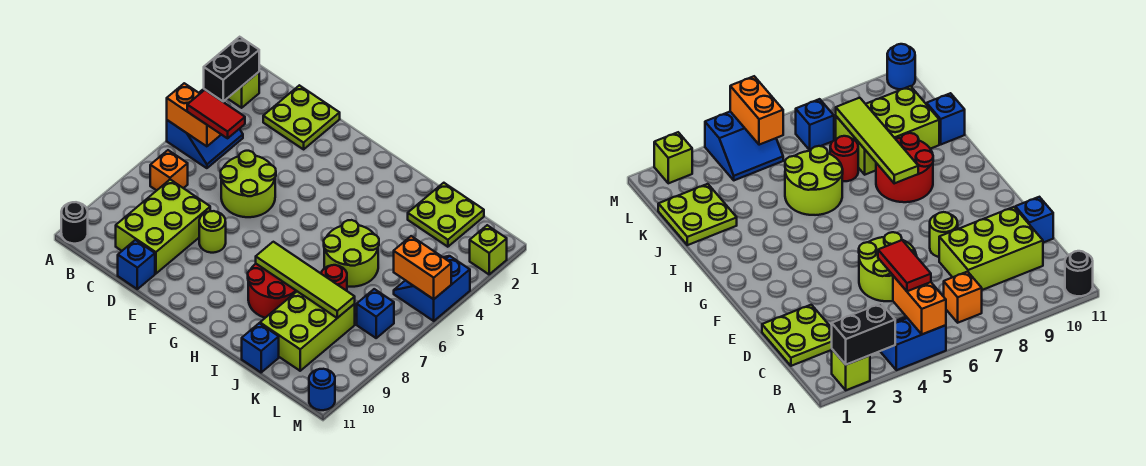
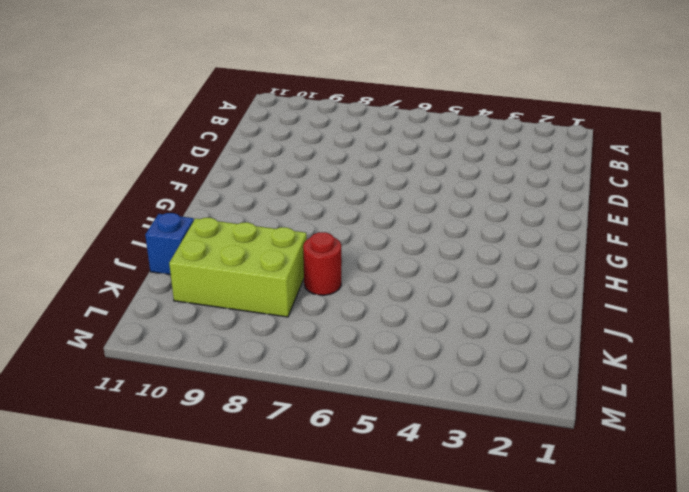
none -> lime brick A2 level 1
none -> blue slope A4:B5 level 1 top A
none -> black round brick A11 level 1

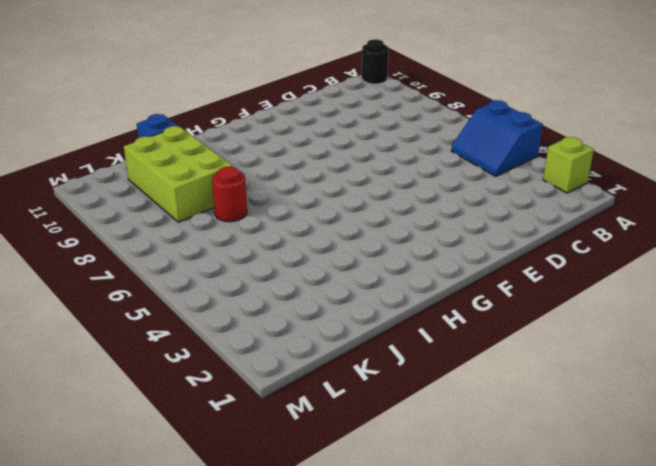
none -> orange brick B7 level 1
none -> lime plate C1:D2 level 1
none -> lime brick C8:D10 level 1

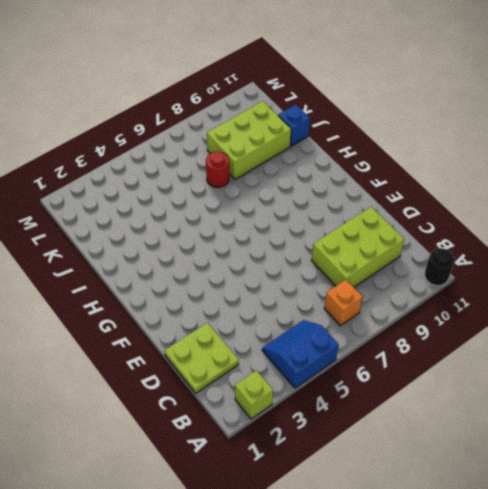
none -> lime round brick D5:E6 level 1
none -> blue brick D11 level 1
none -> lime round brick E8 level 1

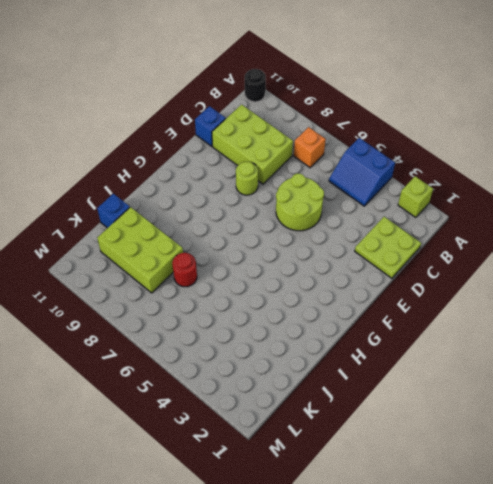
none -> red round brick H8:I9 level 1
none -> lime round brick I5:J6 level 1
none -> lime plate J1:K2 level 1

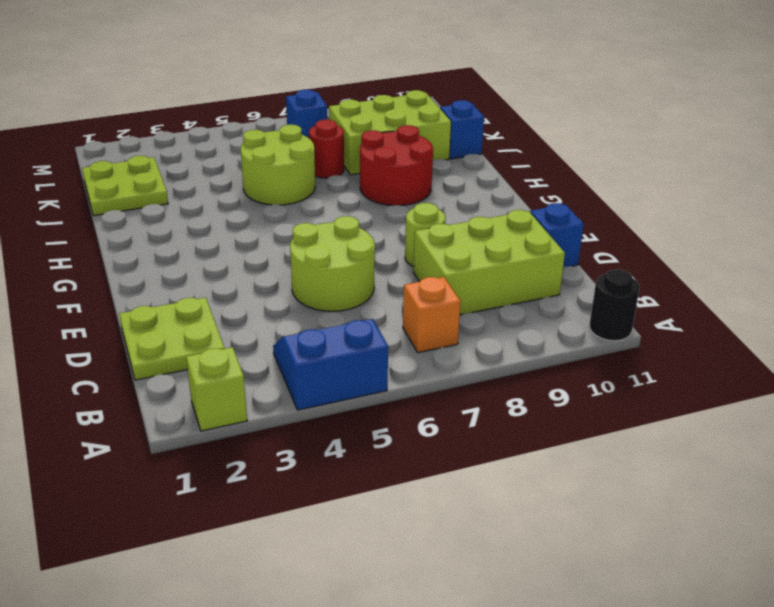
none -> blue slope L4:M5 level 1 top M
none -> lime brick M2 level 1
none -> blue round brick M11 level 1

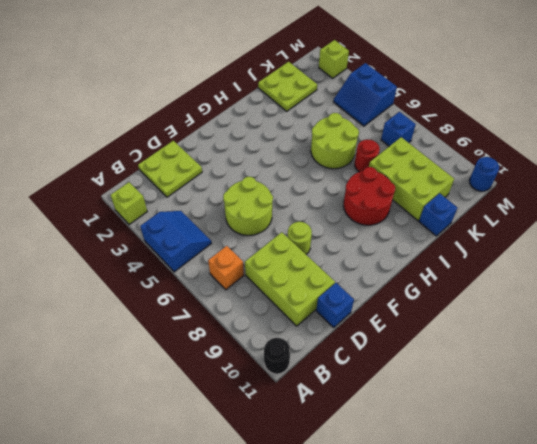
none -> black brick A2:A3 level 2
none -> orange brick A5:B5 level 2
none -> lime tile H8:K8 level 2

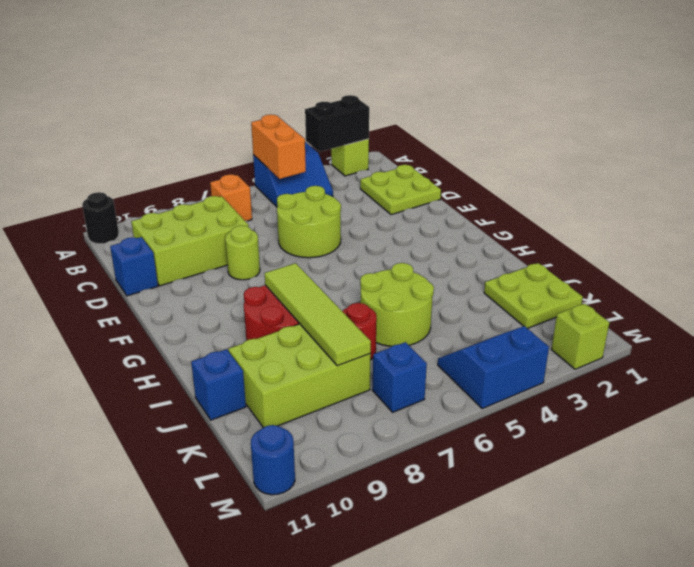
none -> orange brick L5:M5 level 2
none -> red tile B5:C5 level 3

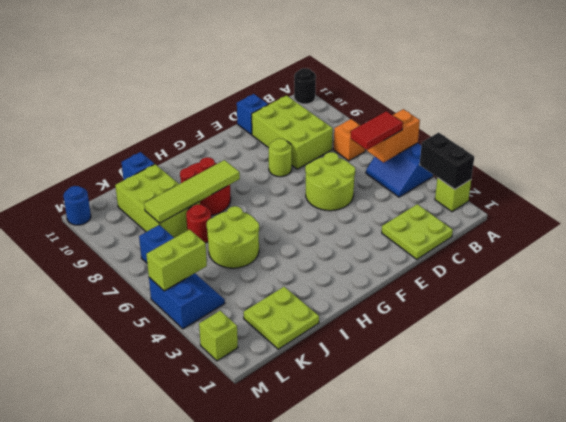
lime brick L5:M5 level 2 -> orange brick L5:M5 level 2

